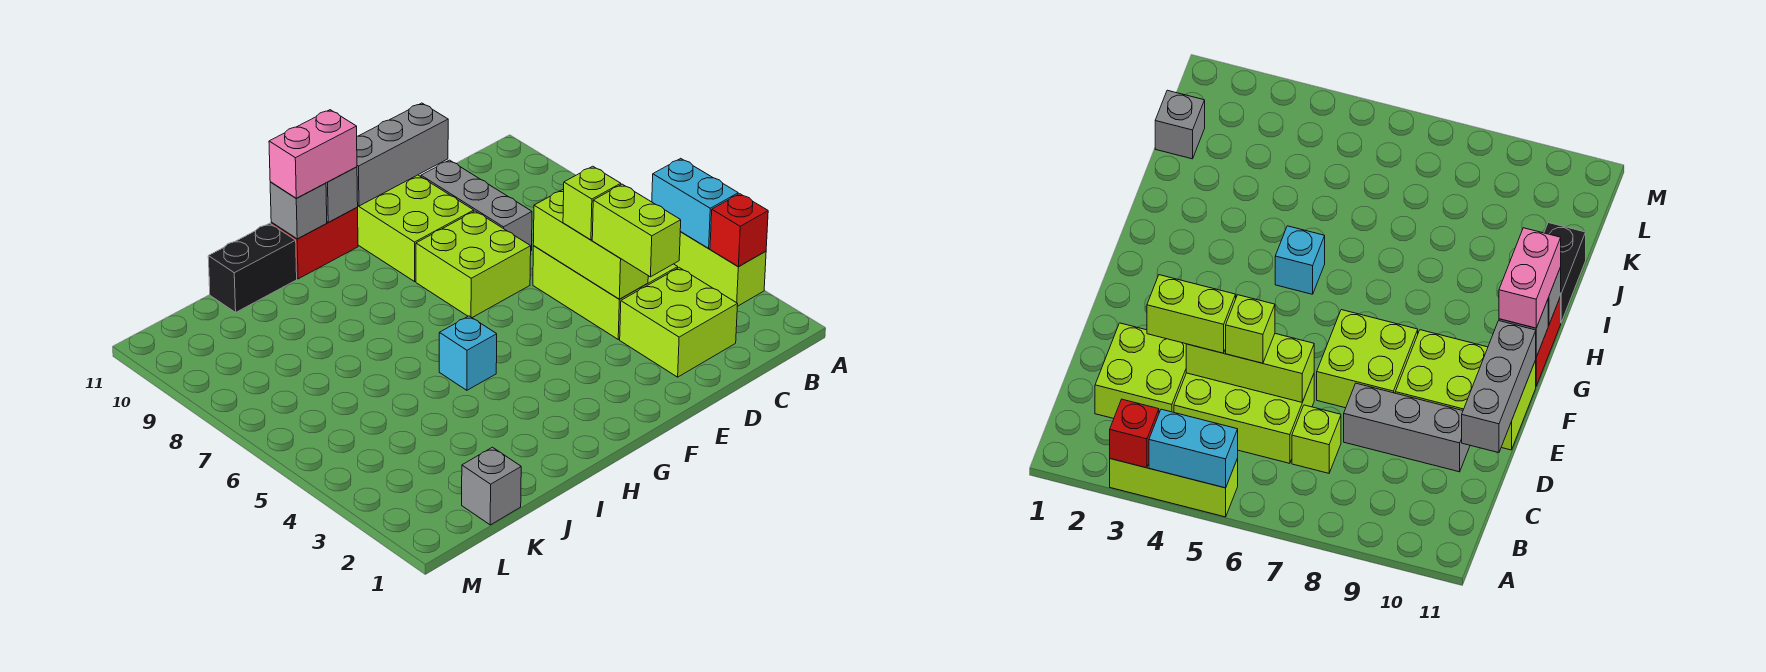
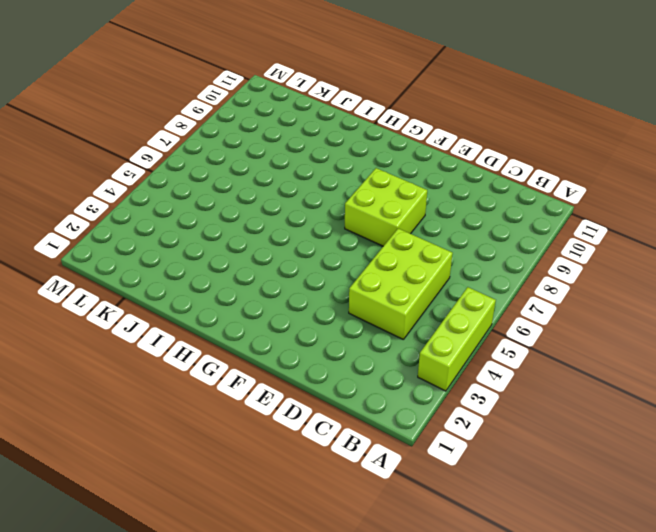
none -> lime brick C2:D3 level 1
none -> lime brick C7 level 1
none -> grey brick D8:D10 level 1

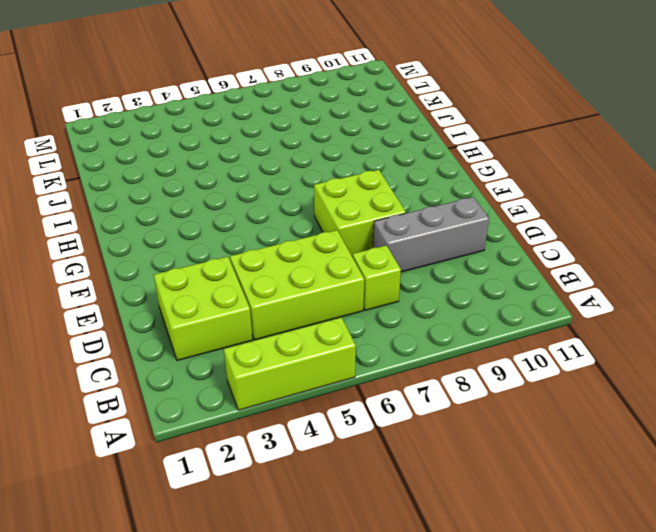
none -> lime brick E9:F11 level 1
none -> red brick G11:H11 level 1
none -> cyan brick H5 level 1

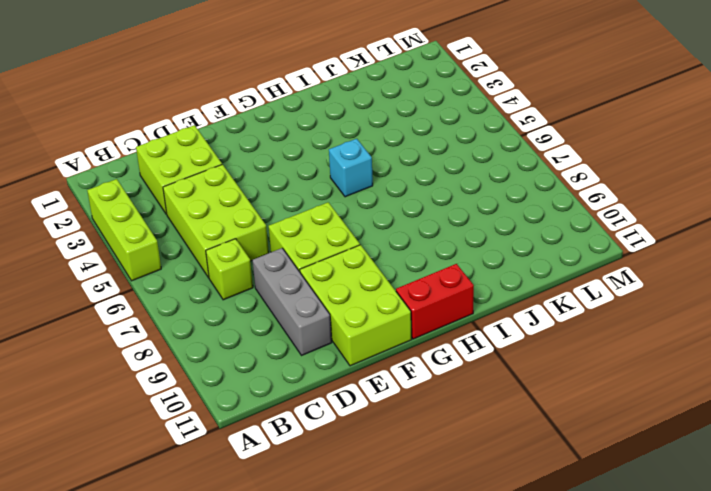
none -> black brick I11:J11 level 1
none -> grey brick K1 level 1
none -> red brick A3 level 2

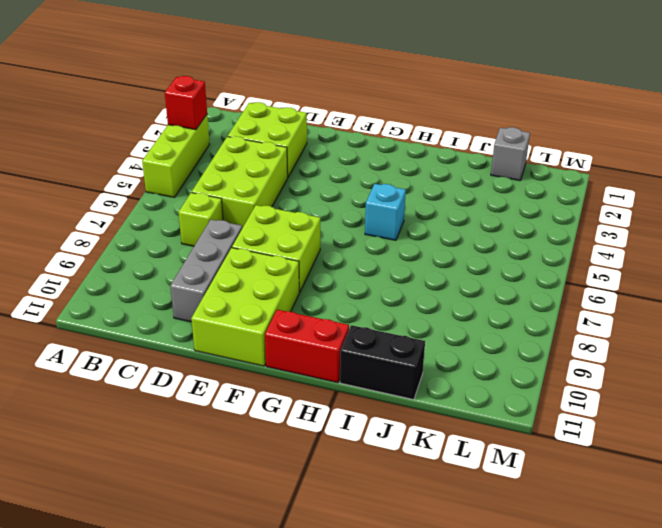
none -> cyan brick A4:A5 level 2
none -> lime brick D4:D6 level 2
none -> grey brick D11:F11 level 2

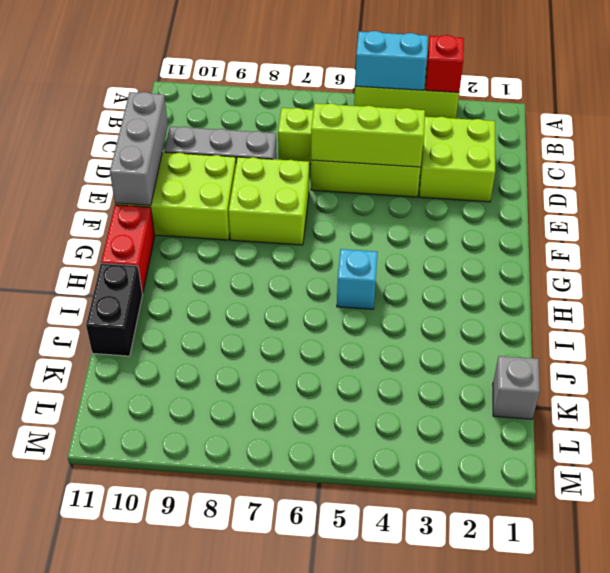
none -> grey brick G11 level 2
none -> grey brick H11 level 2
none -> lime brick D3:D4 level 3

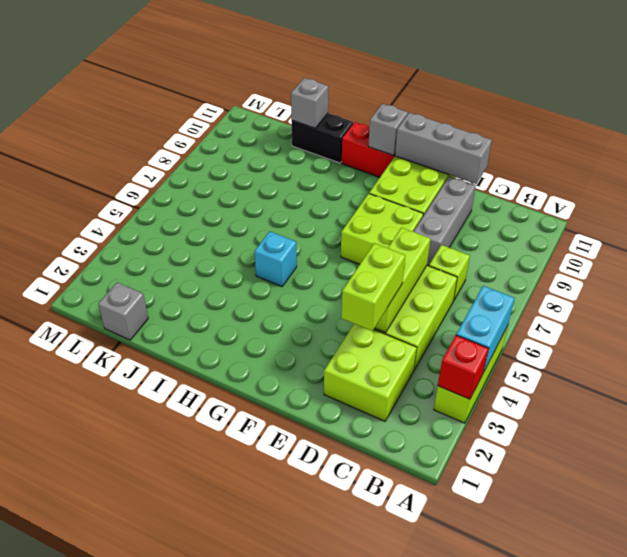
grey brick J11 level 2 -> grey brick H11 level 2
none -> lime brick D5 level 3
none -> pink brick G11:H11 level 3

